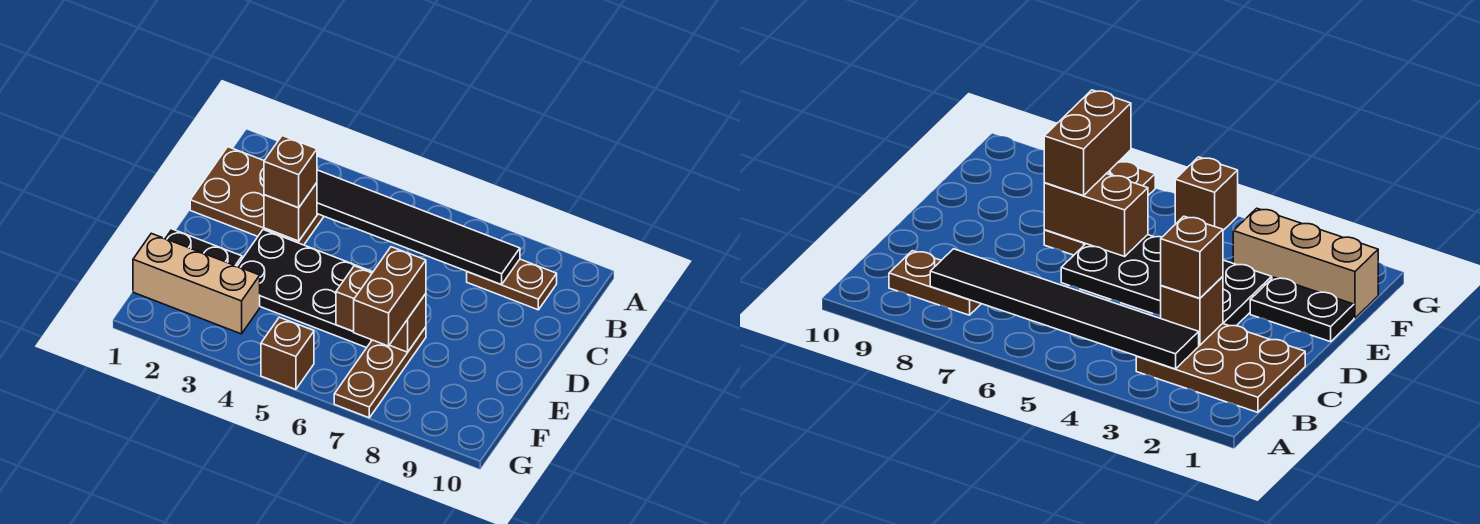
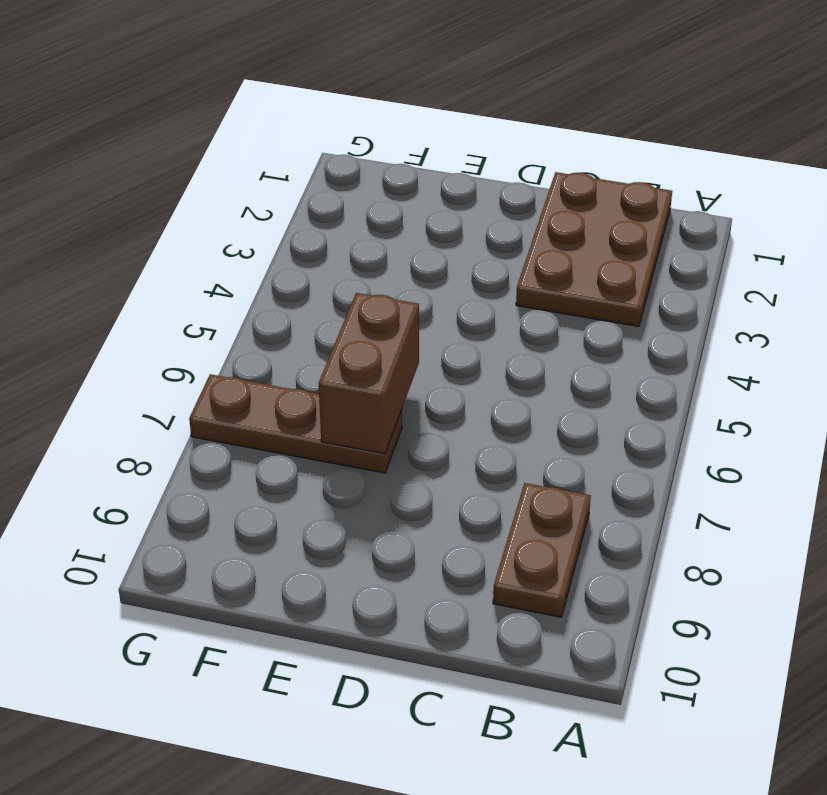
none -> black plate D3:E6 level 1
none -> black plate E1:E2 level 1
none -> tan brick F1:F3 level 1

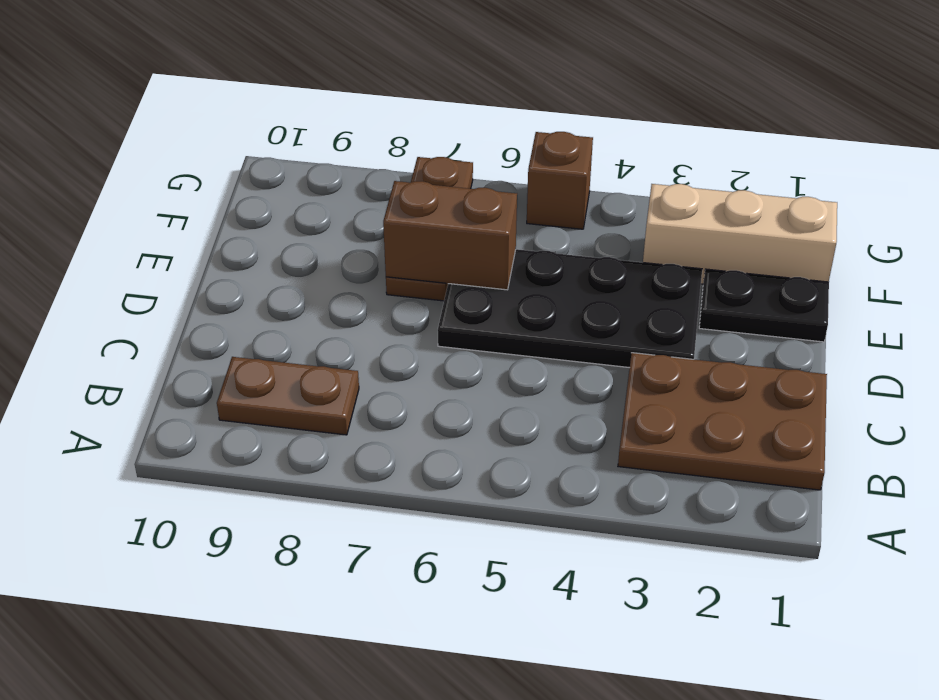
none -> black tile B3:B8 level 2
none -> brown brick C3 level 2
none -> brown brick C3 level 3

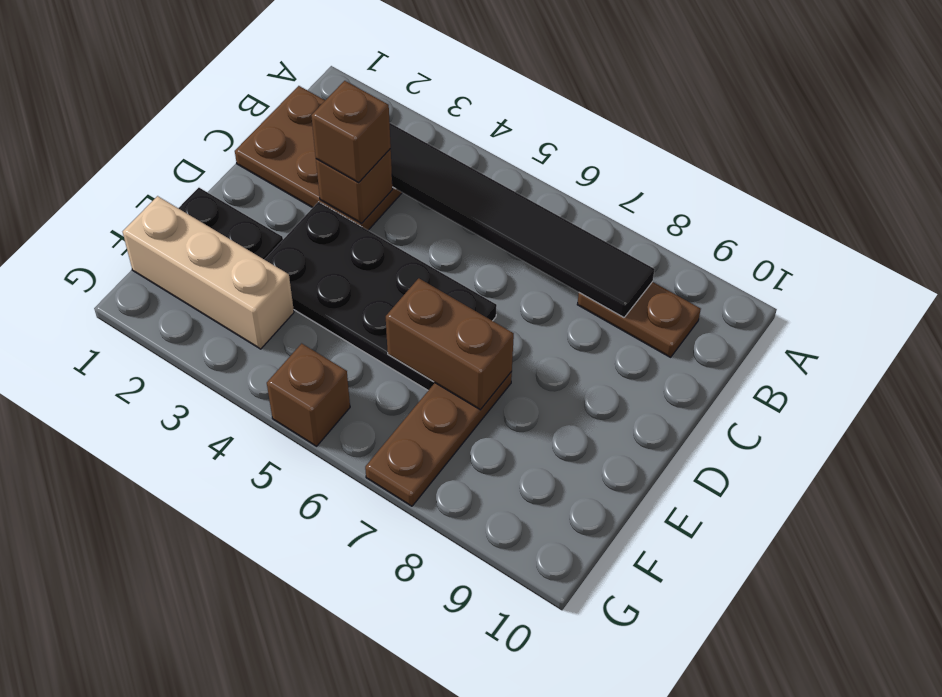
none -> brown brick E7:F7 level 3

